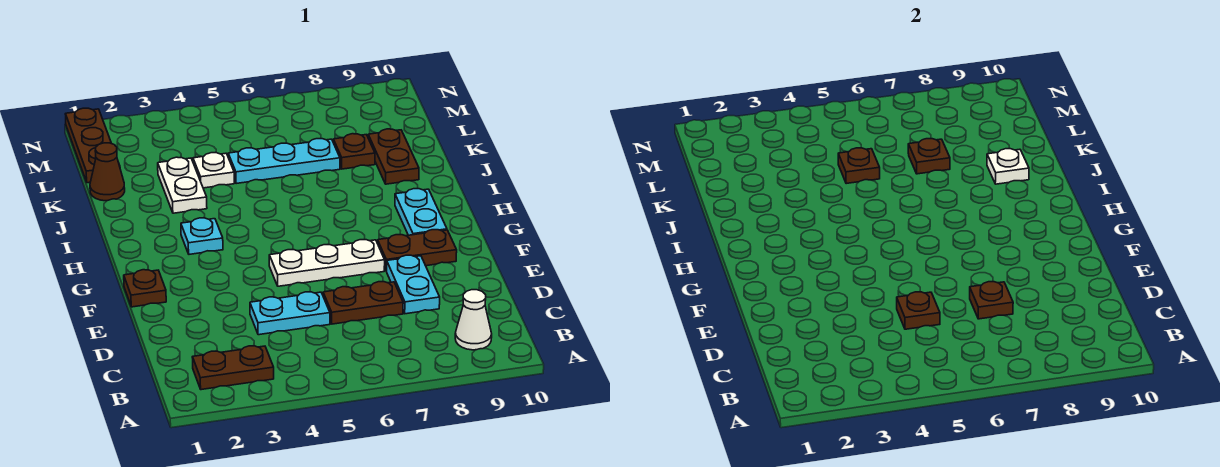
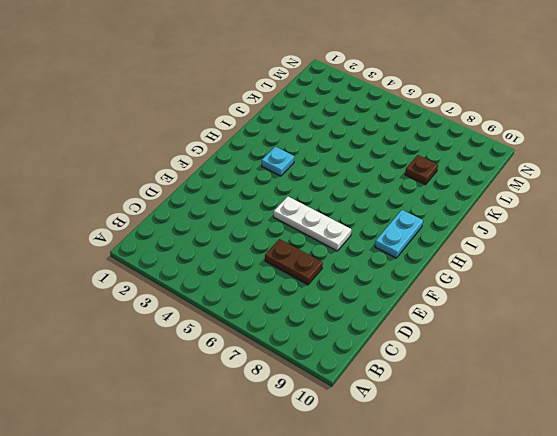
none -> brown plate B2:B3 level 1
none -> white cone B9 level 1
none -> cyan plate D4:D5 level 1

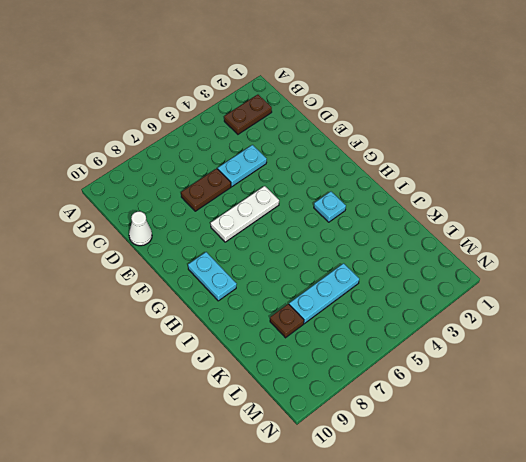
white cone D10 level 1 -> white cone B9 level 1
none -> cyan plate D8:E8 level 1
none -> brown plate F1 level 1
none -> brown plate F8:F9 level 1

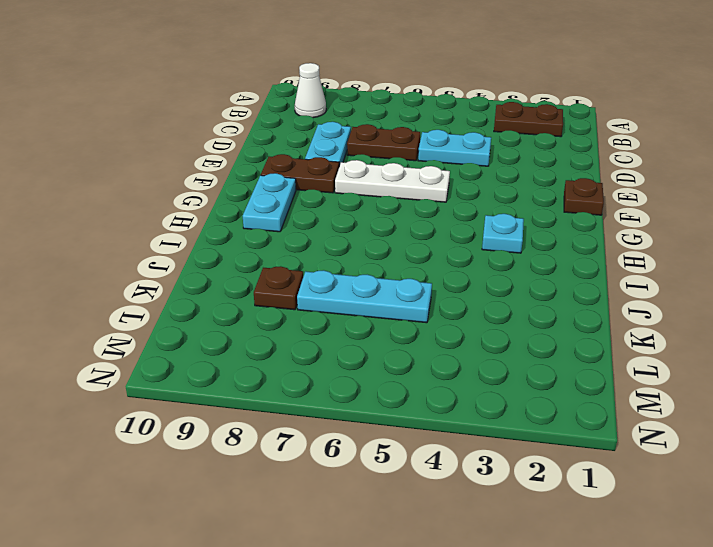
none -> white plate J3:K3 level 1
none -> brown plate J9:K9 level 1
none -> brown cone K1 level 1

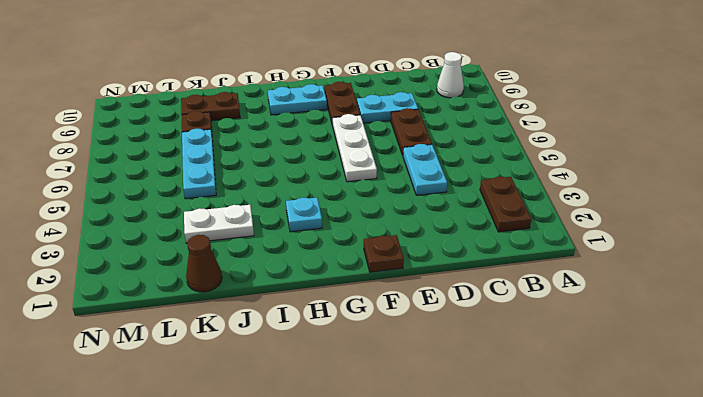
none -> white plate K4 level 1
none -> brown plate L1:N1 level 1
none -> brown plate D5 level 2

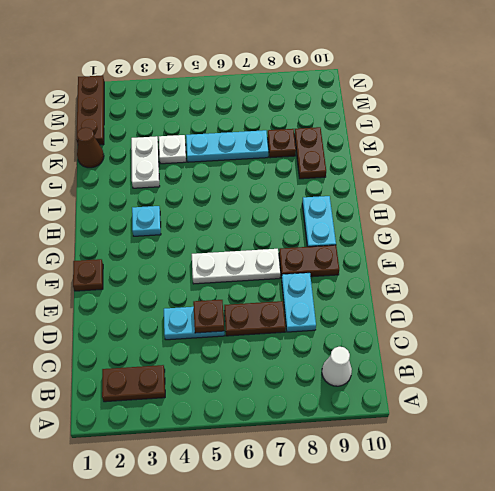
none -> brown plate D7 level 2
none -> white plate J9 level 2
none -> brown plate K5 level 2

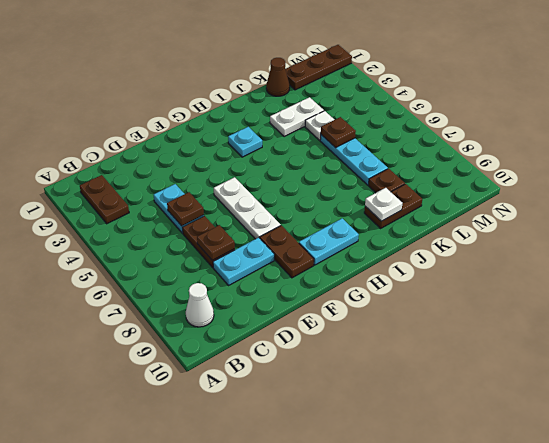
none -> brown plate F1 level 1
none -> brown plate K7 level 2

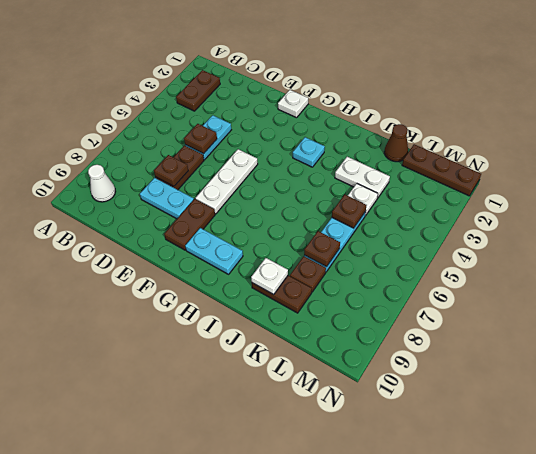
white plate F1 level 1 -> brown plate F1 level 1

